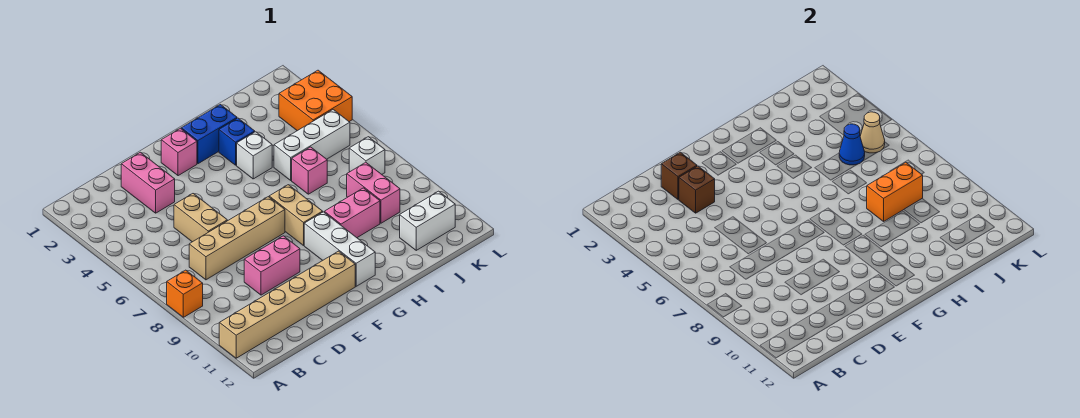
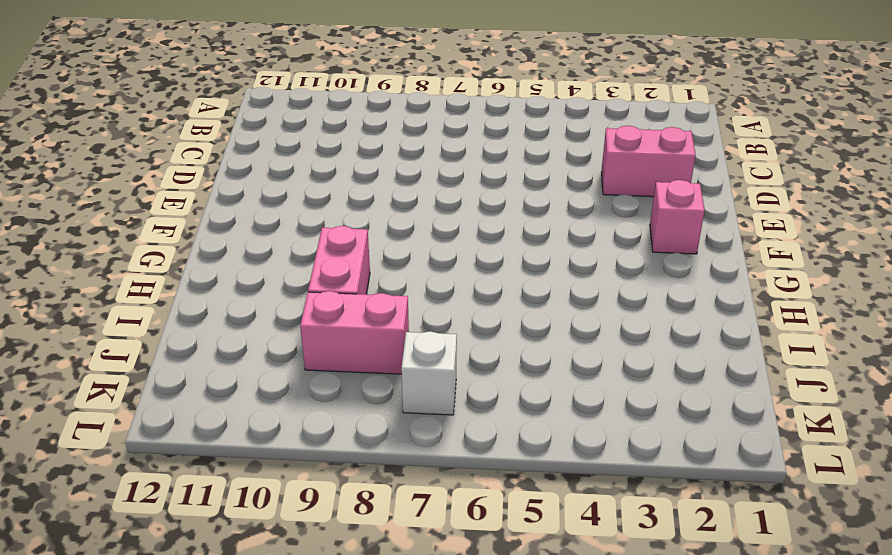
none -> orange brick A8 level 1
none -> tan brick A11:F11 level 1
none -> tan brick C7:F7 level 1

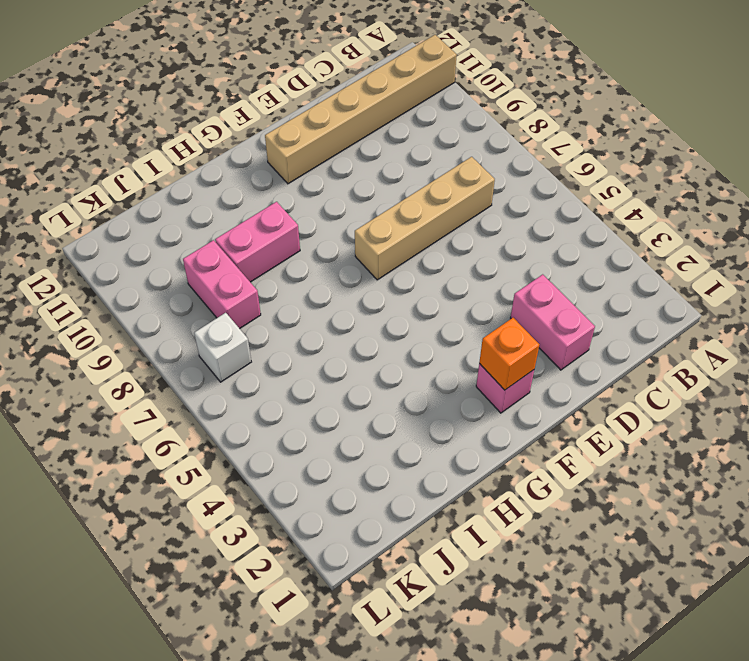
orange brick F2 level 2 -> orange brick A8 level 1
none -> tan brick D5:D6 level 1
none -> pink brick D9:E9 level 1
none -> blue brick G2:H2 level 1

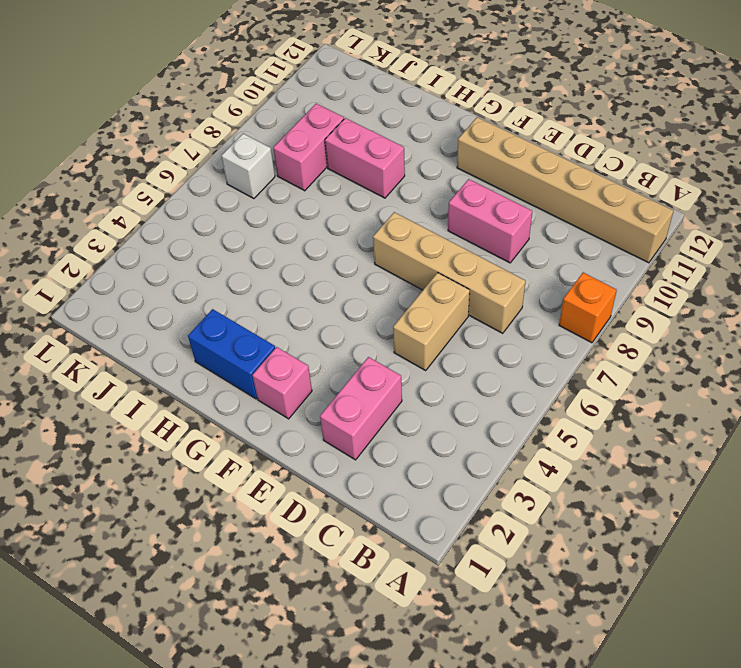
none -> tan brick G7:G8 level 1
none -> white brick G9:G11 level 1
none -> blue brick H3 level 1

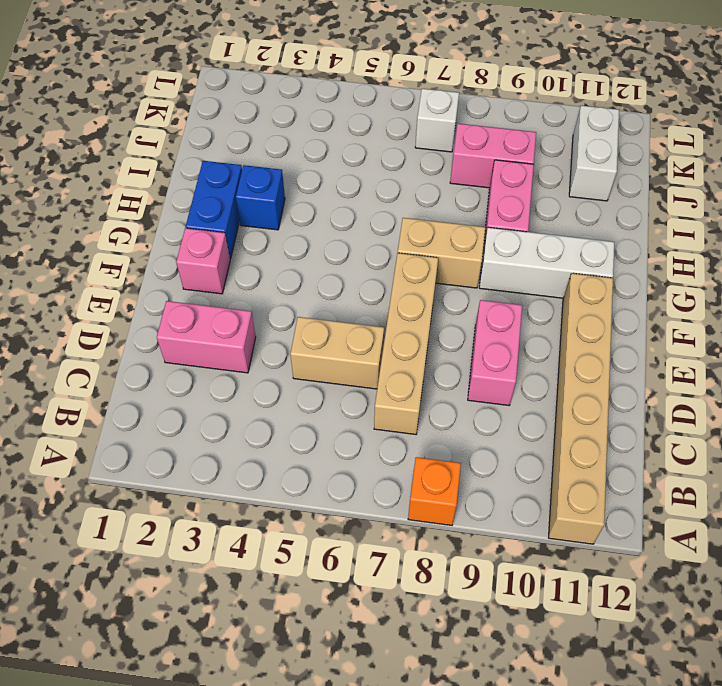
none -> white brick H4 level 1
none -> white brick I5:K5 level 1
none -> pink brick I6 level 1

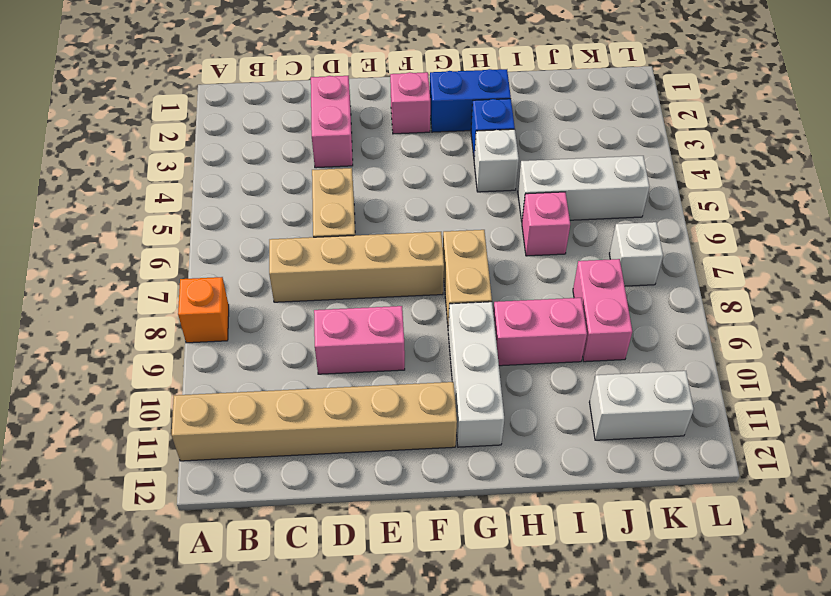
none -> orange brick K3:L4 level 1
none -> brown brick D2 level 2
none -> brown brick D3 level 2

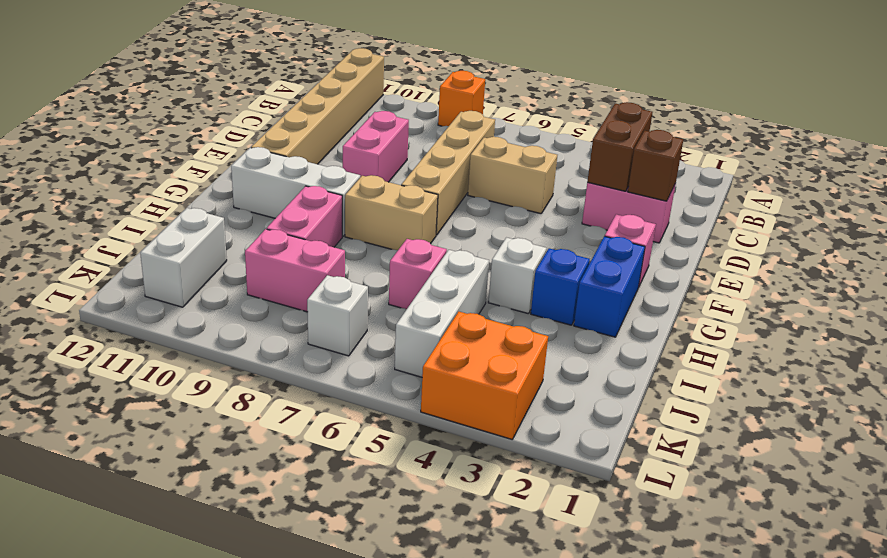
brown brick C3:D3 level 2 -> brown brick D3 level 2
none -> orange brick I8:J8 level 2
none -> blue cone J5 level 2
none -> tan cone K5 level 2

